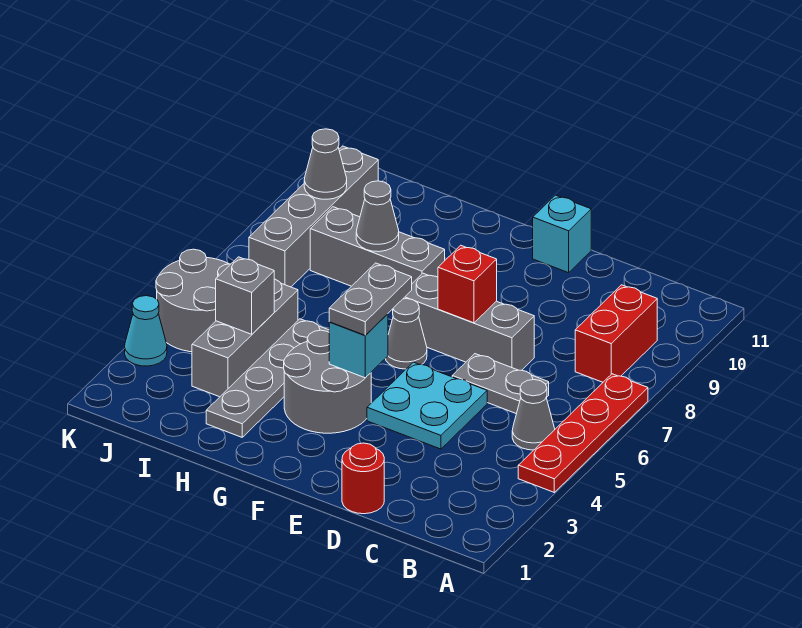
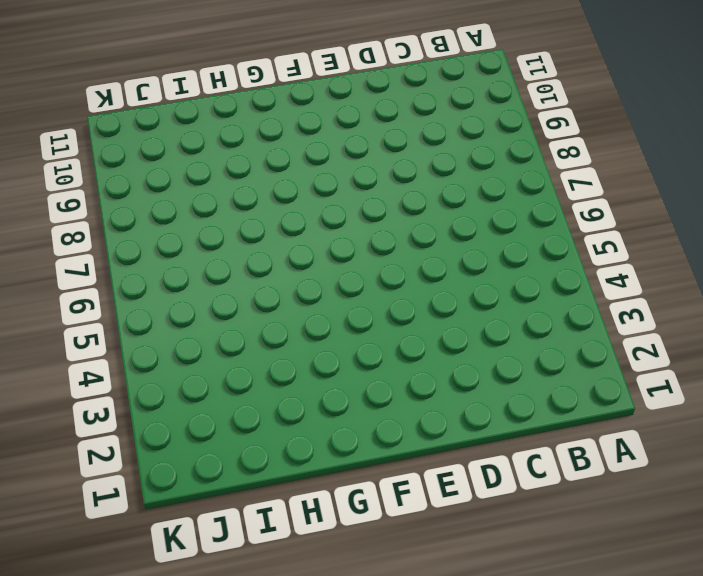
none -> red plate A4:A7 level 1
none -> grey cone B5 level 1
none -> red brick B8:B9 level 1

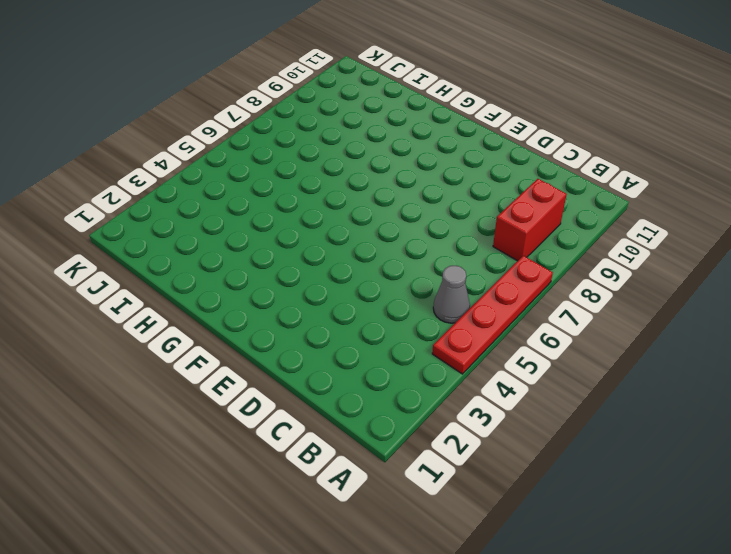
none -> grey plate C6:D6 level 1
none -> red round brick D1 level 1
none -> cyan plate D4:E5 level 1

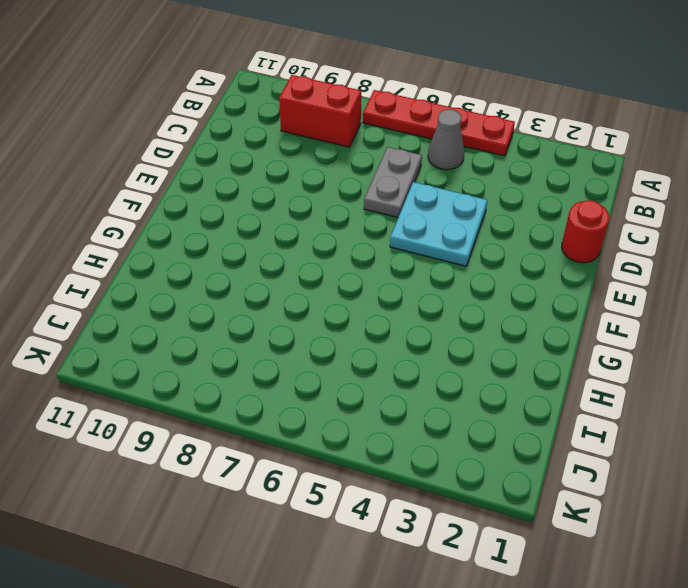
none -> grey brick D7:F7 level 1
none -> cyan brick E11 level 1
none -> grey round brick F3:G4 level 1

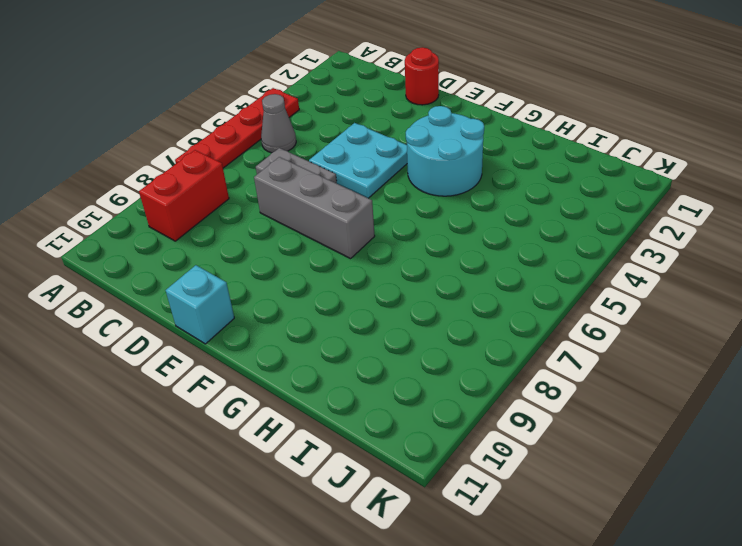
cyan round brick F3:G4 level 1 -> grey round brick F3:G4 level 1
none -> grey cone F6 level 1
none -> grey brick G8:I8 level 1
none -> grey plate H2:H5 level 1

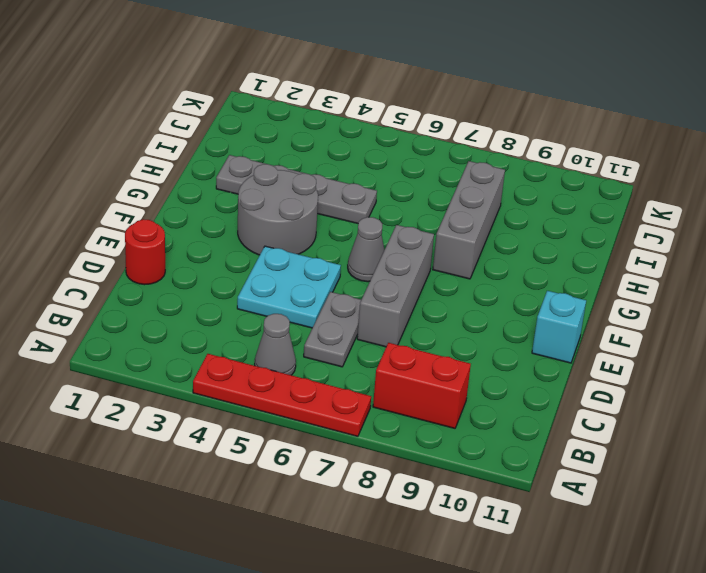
none -> grey brick I3:I5 level 1
none -> grey round brick J4:K5 level 1
none -> grey brick J7:J10 level 1

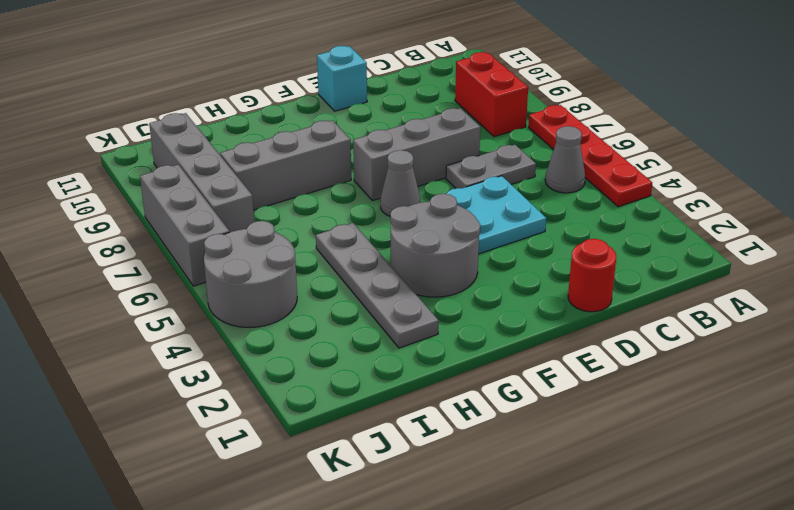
grey brick K6:K8 level 1 -> grey brick I3:I5 level 1
none -> cyan cone K3 level 1
none -> red brick E7 level 2
none -> cyan brick F4 level 2

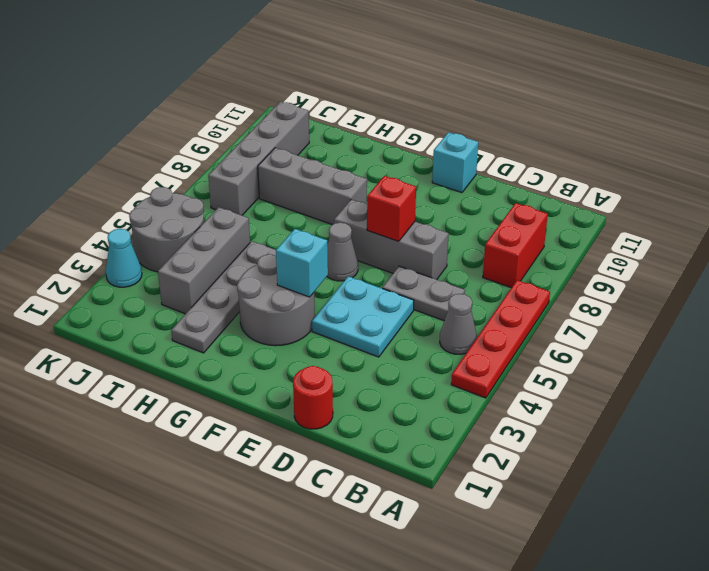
none -> grey cone H8 level 2
none -> grey brick I4 level 2
none -> grey cone J9 level 2

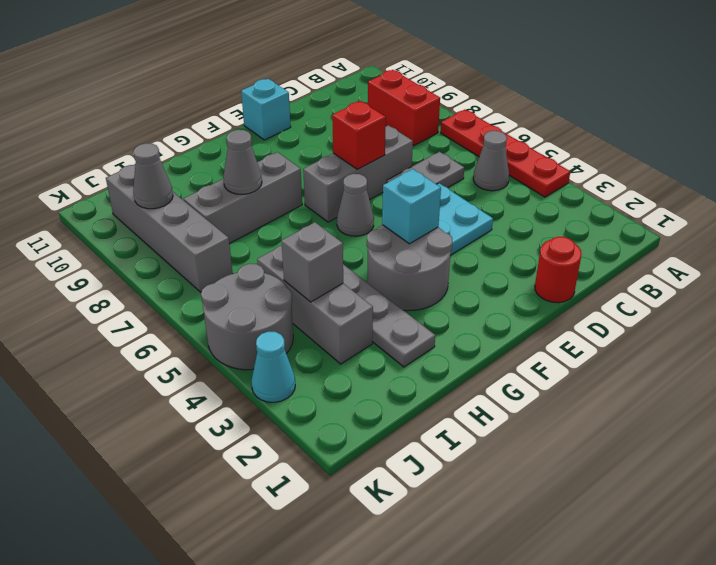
none -> grey plate F4:F5 level 3

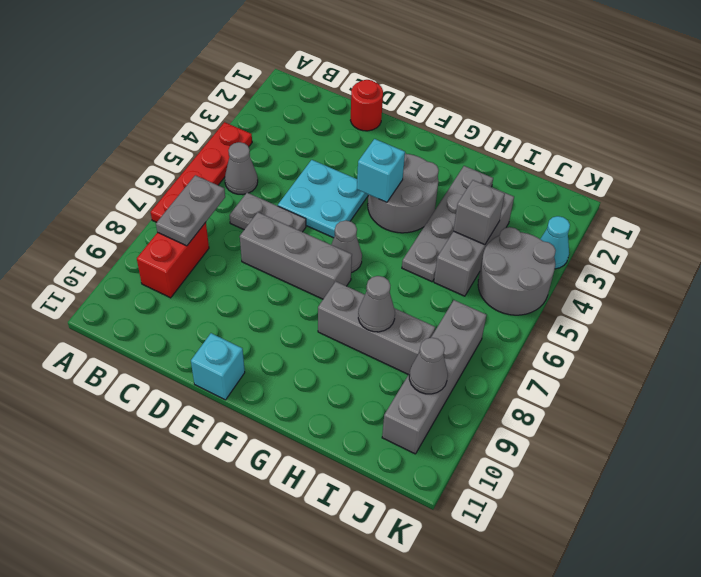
grey plate B7:B8 level 2 -> grey plate F4:F5 level 3
none -> red brick E7 level 2

